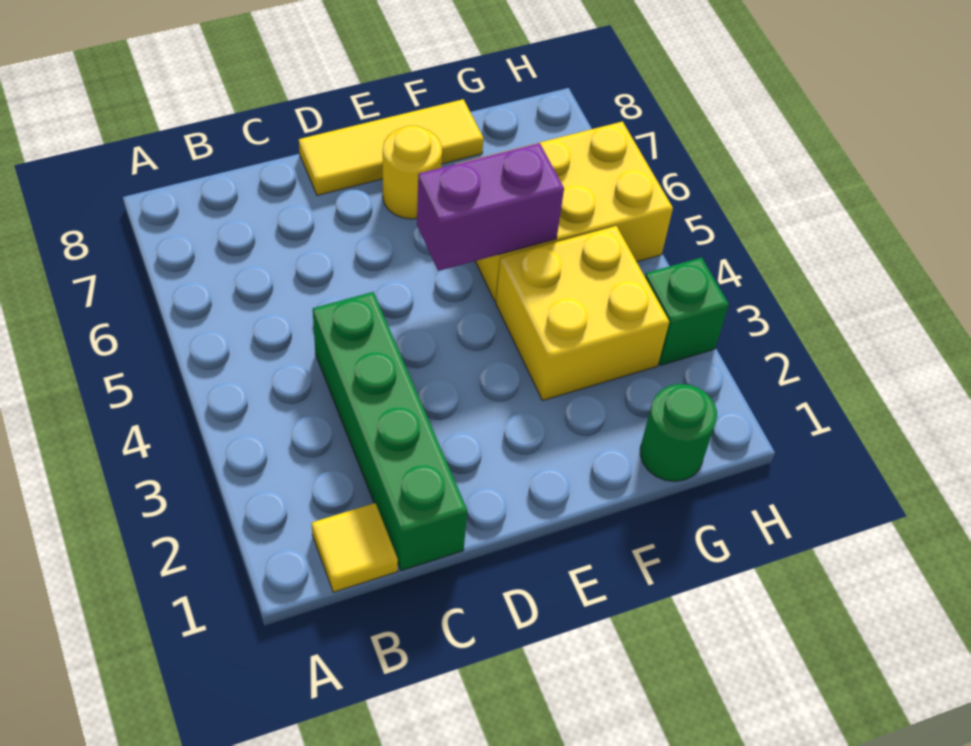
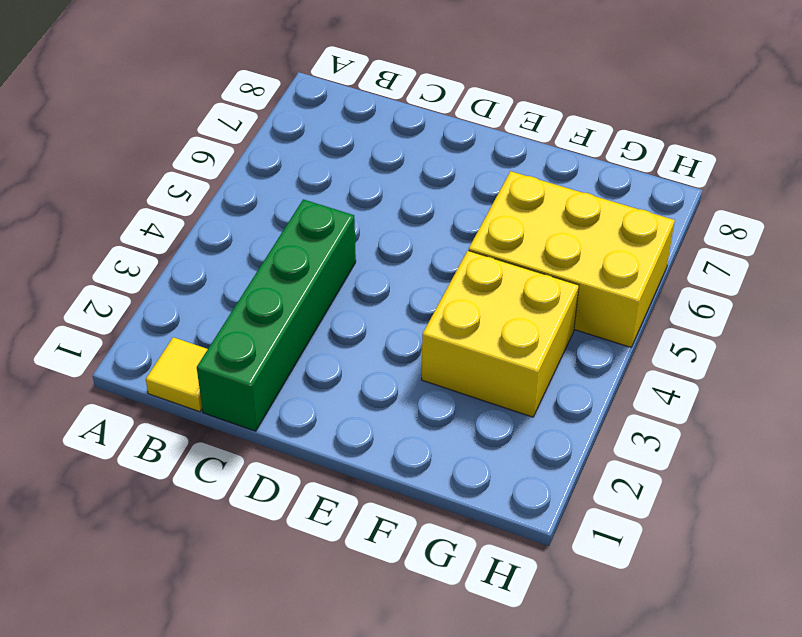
none -> yellow tile D8:F8 level 1
none -> yellow round brick E7 level 1

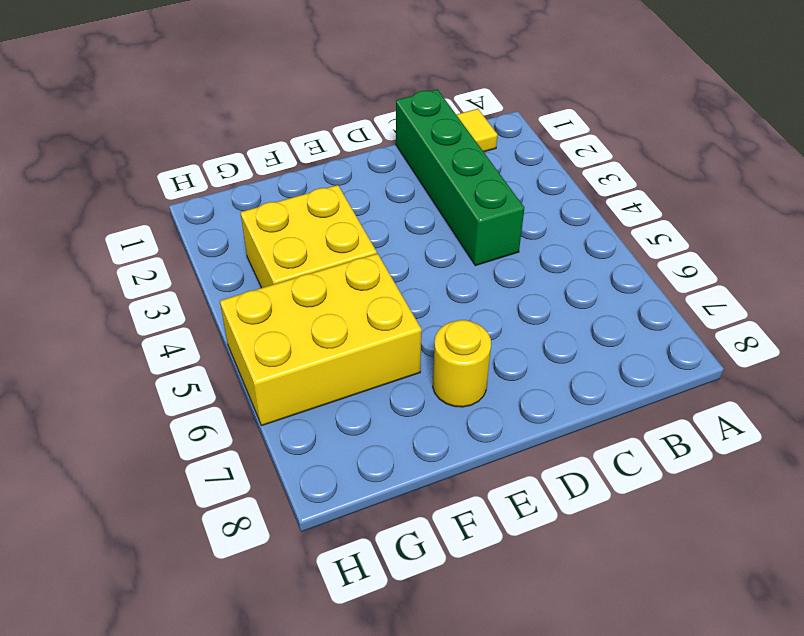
none -> yellow tile D8:F8 level 1
none -> green round brick G1 level 1

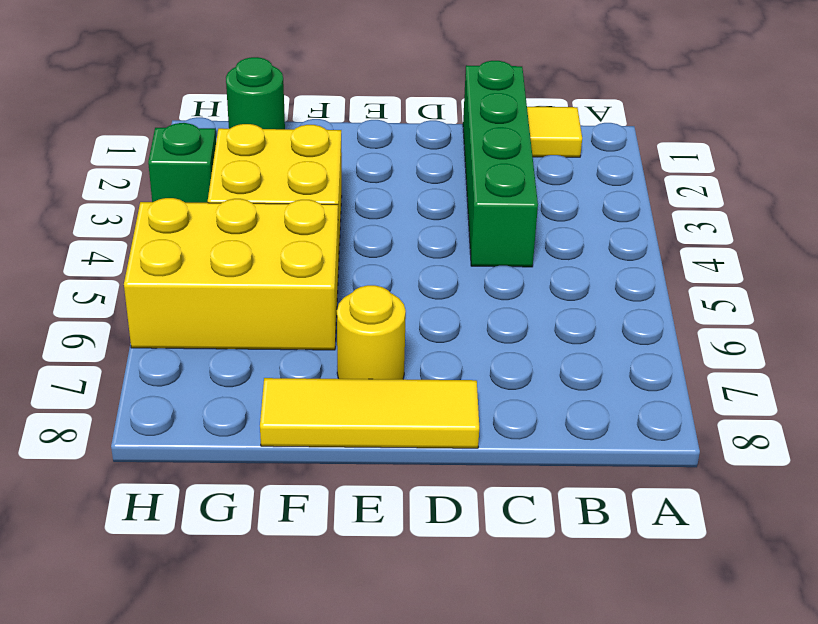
none -> purple brick E5:F5 level 2

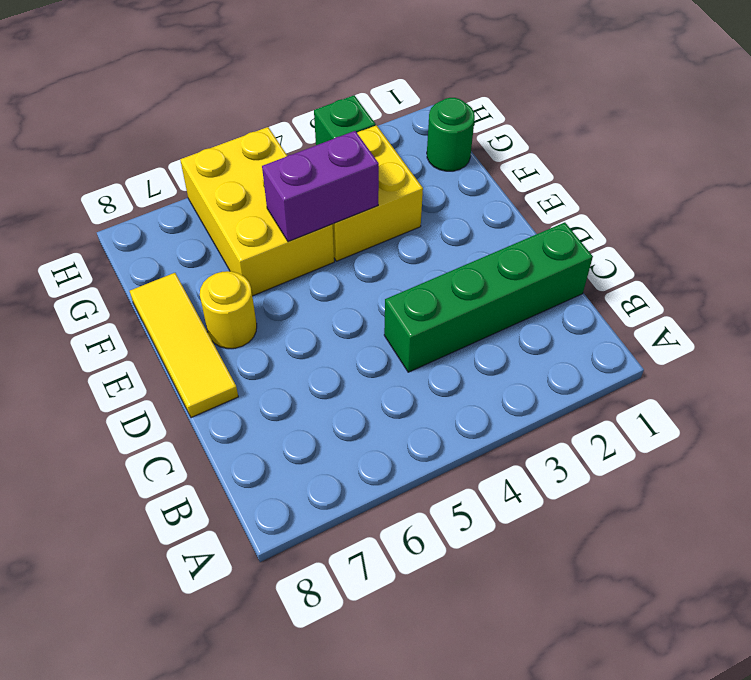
purple brick F4:F5 level 2 -> purple brick E5:F5 level 2
none -> yellow tile B1 level 1

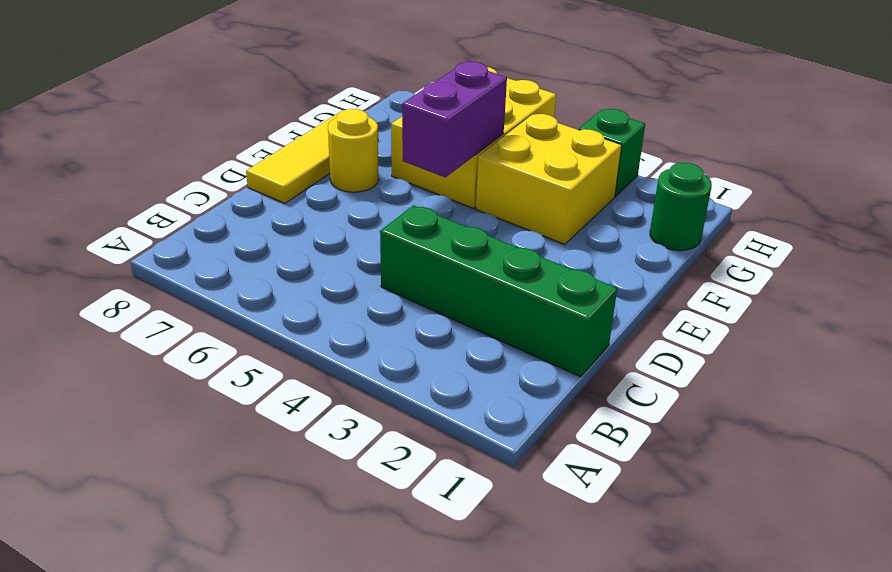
none -> yellow tile B1 level 1

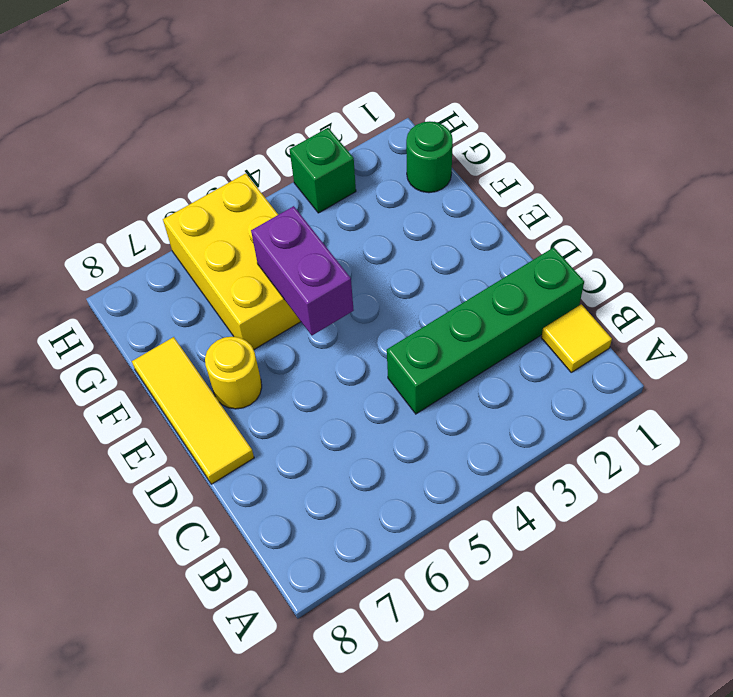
none -> yellow brick F3:G4 level 1

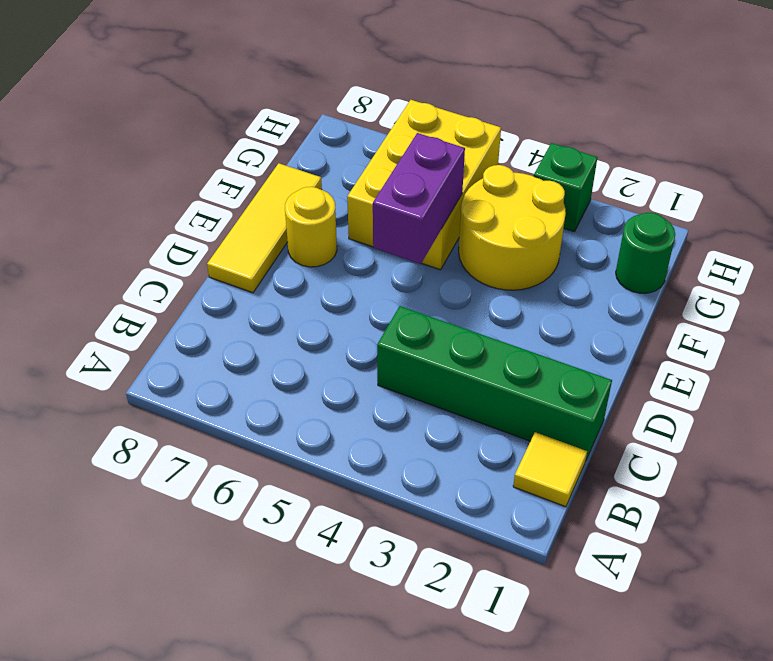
yellow round brick F3:G4 level 1 -> yellow brick F3:G4 level 1

